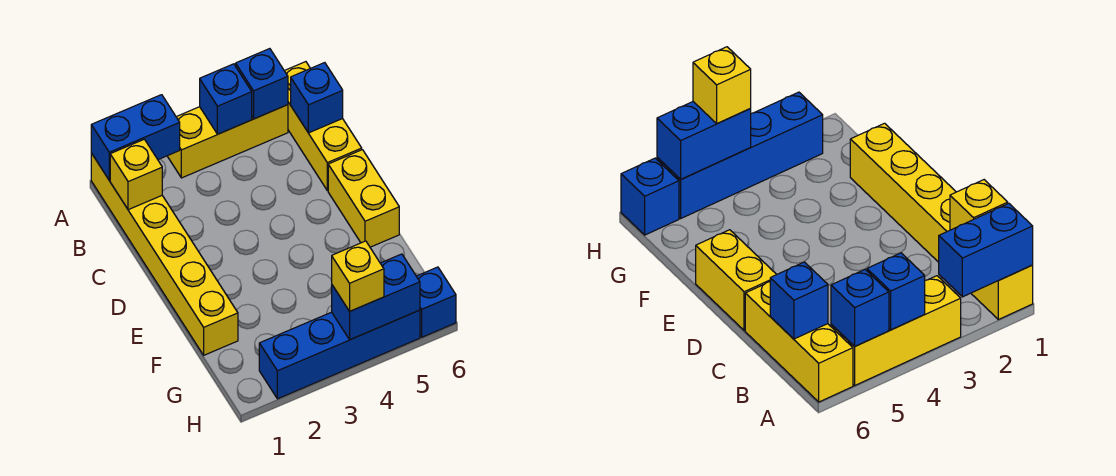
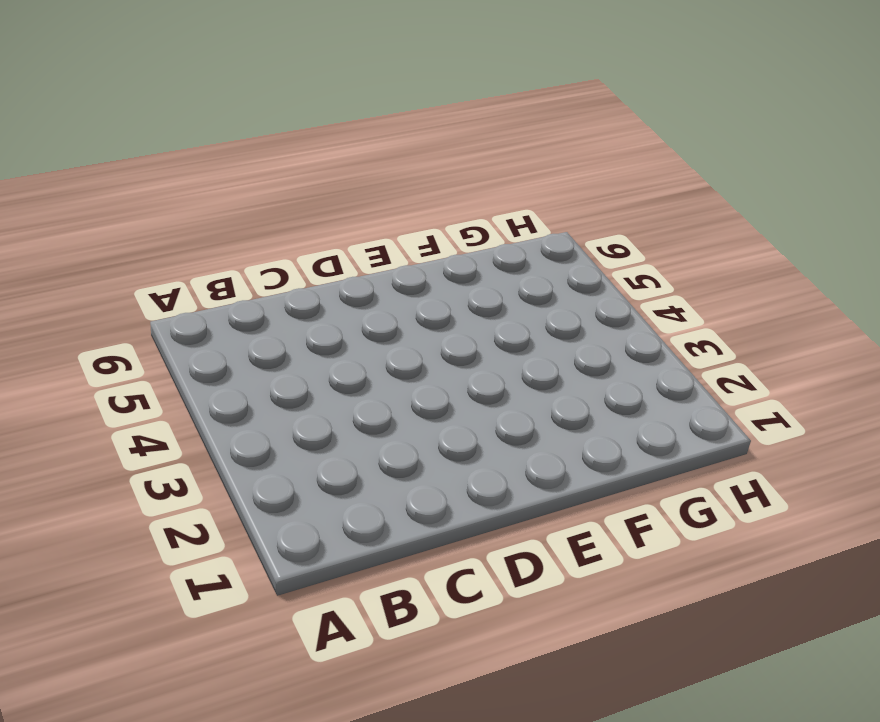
none -> yellow brick A1:F1 level 1
none -> yellow brick A3:A5 level 1
none -> yellow brick A6:C6 level 1

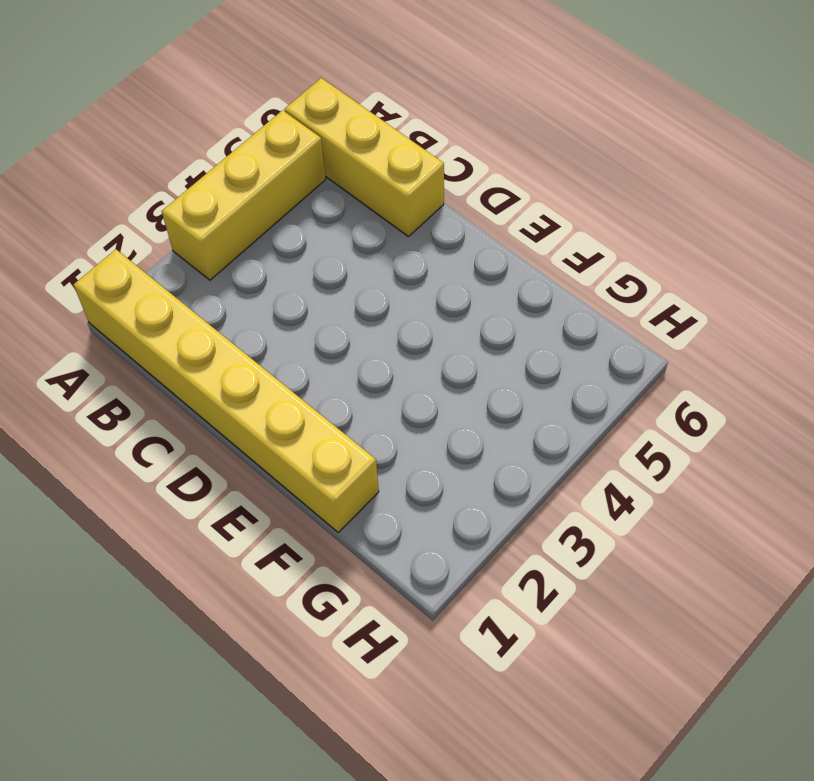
none -> yellow brick D6:E6 level 1
none -> blue brick H2:H5 level 1
none -> blue brick H6 level 1

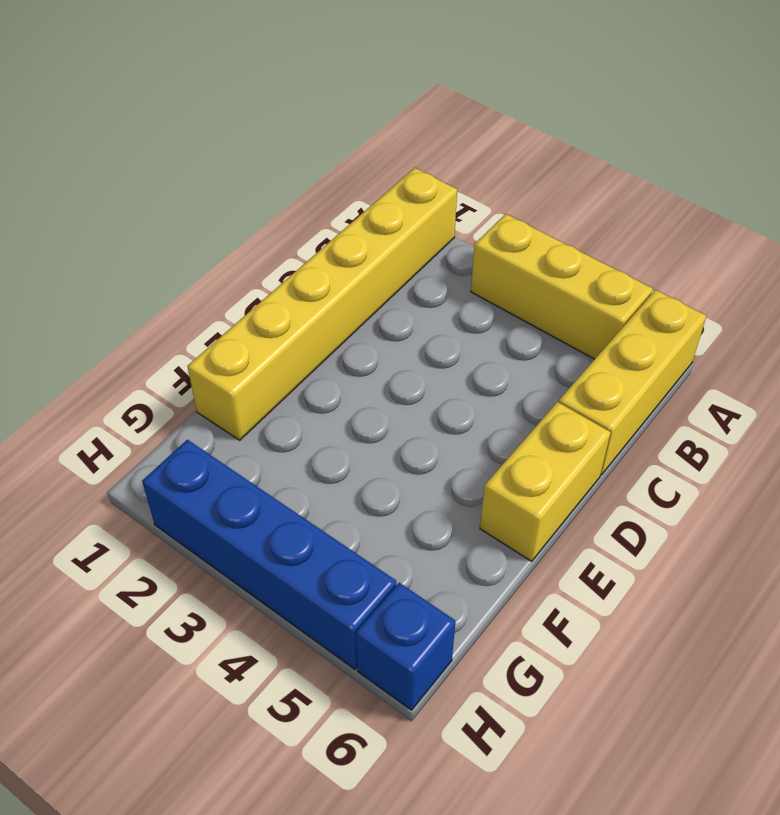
none -> blue brick A1:A2 level 2
none -> blue brick A4 level 2
none -> blue brick A5 level 2

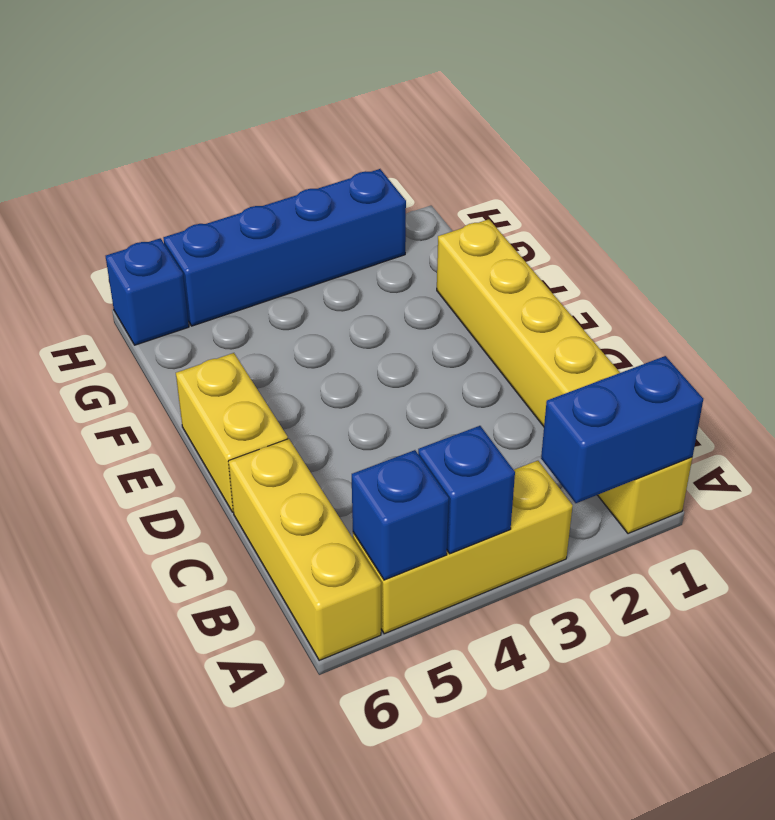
none -> yellow brick B1 level 2
none -> blue brick B6 level 2
none -> blue brick H4:H5 level 2

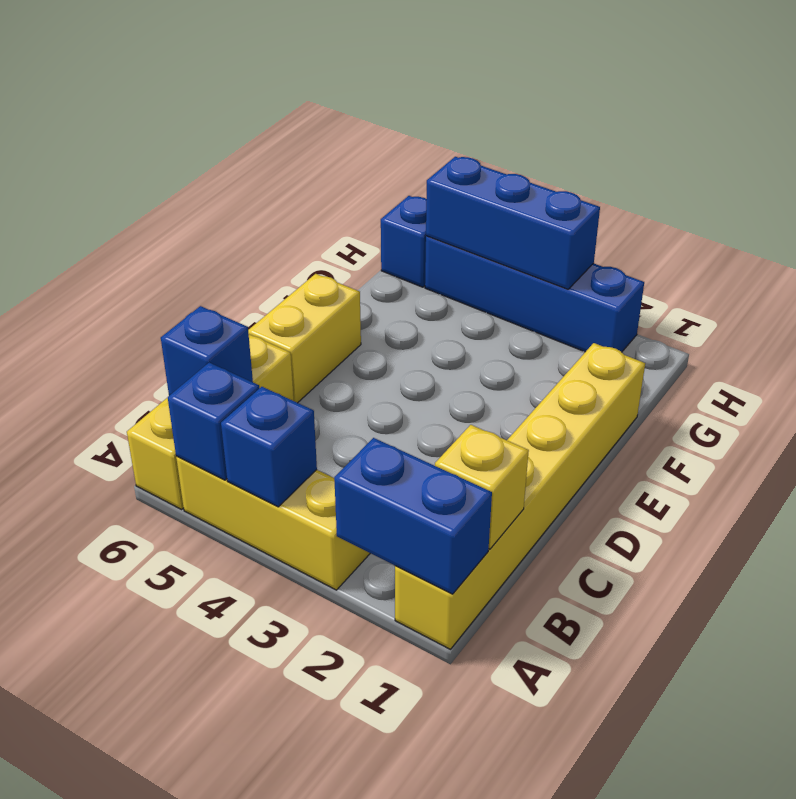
blue brick H3:H5 level 2 -> blue brick H4:H5 level 2
none -> yellow brick H4 level 3

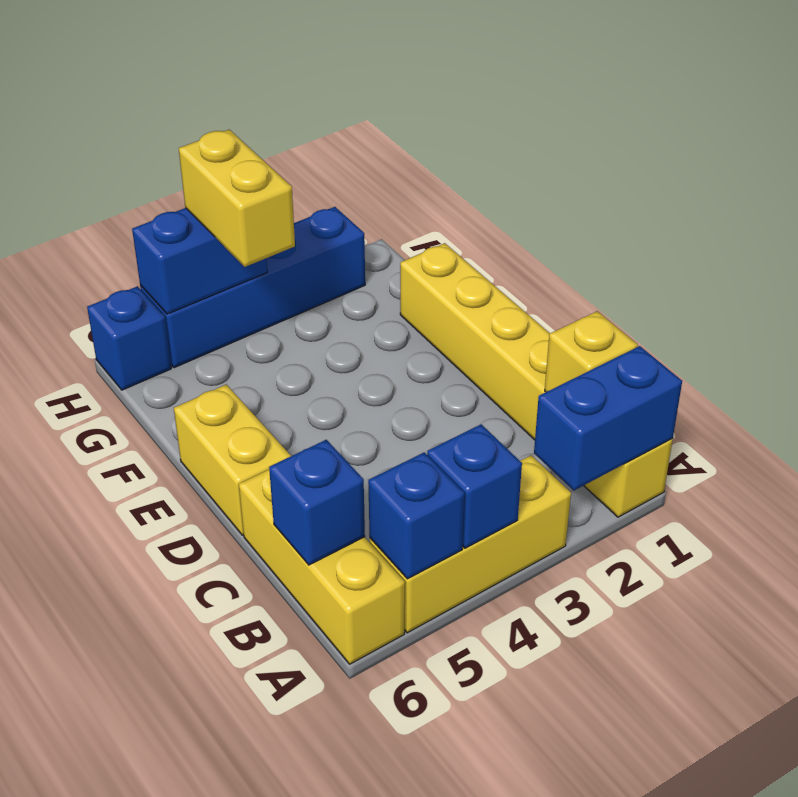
yellow brick G4:H4 level 3 -> yellow brick H4 level 3

